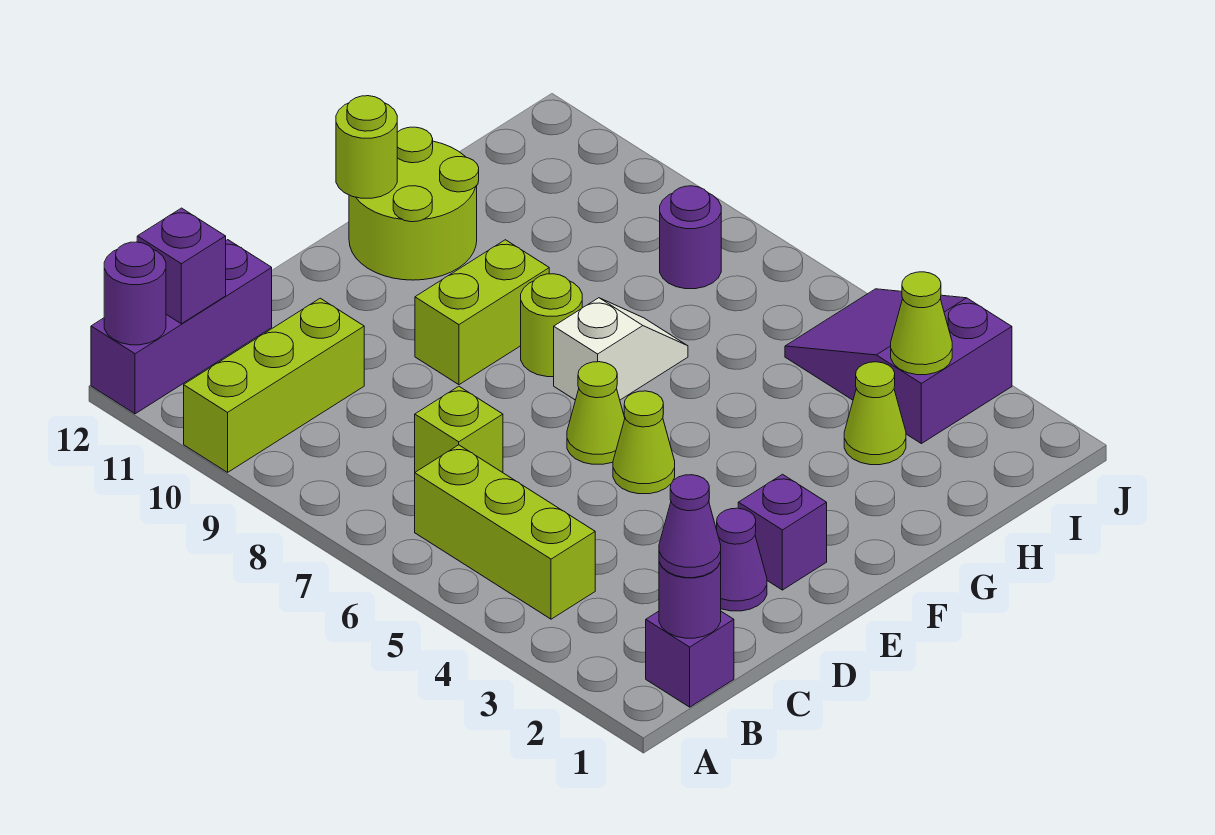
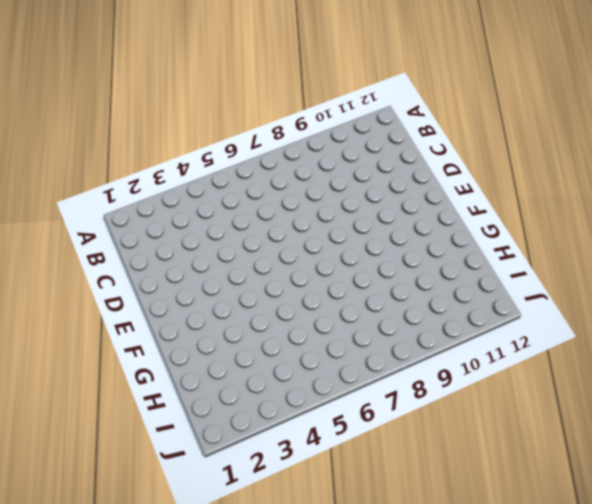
none -> lime brick A10:C10 level 1
none -> purple brick A12:C12 level 1
none -> purple brick B1 level 1

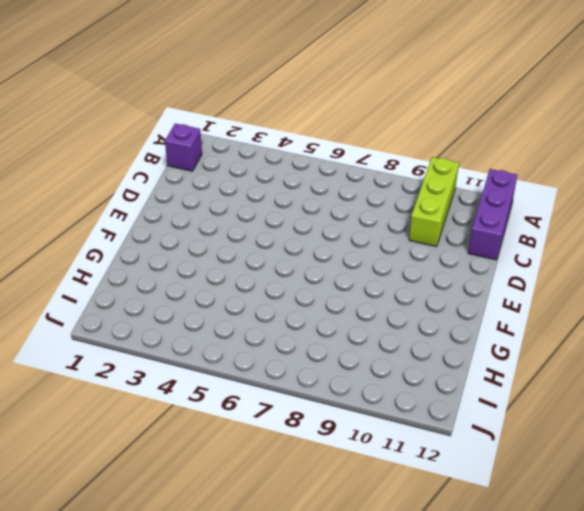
none -> lime brick B4:B6 level 1
none -> lime brick C7 level 1
none -> purple cone D2 level 1

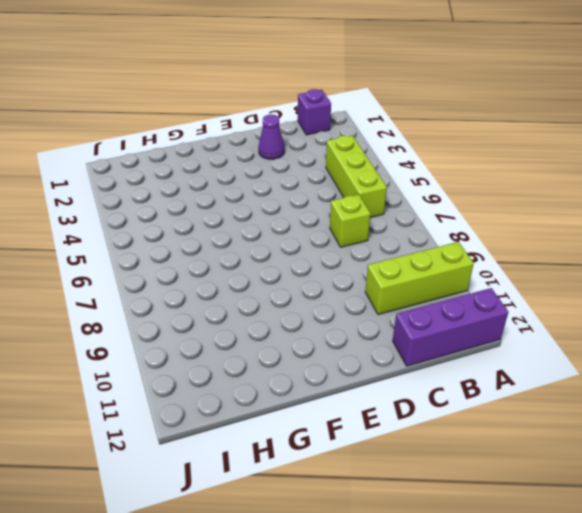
none -> purple brick E2 level 1
none -> lime cone E5 level 1
none -> lime cone E6 level 1

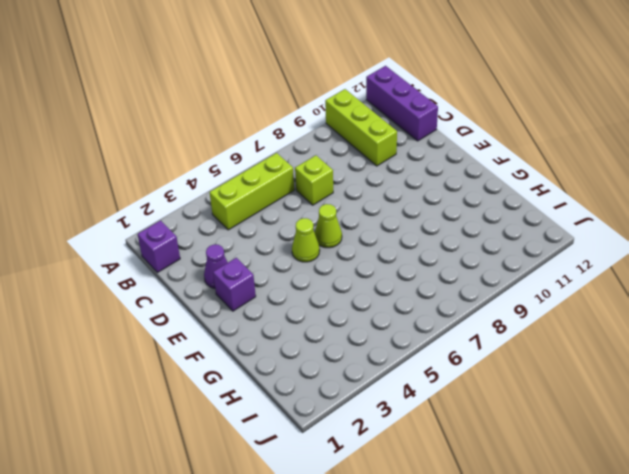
none -> lime brick E9:F9 level 1
none -> white slope F7:G7 level 1 top F
none -> lime round brick F8 level 1

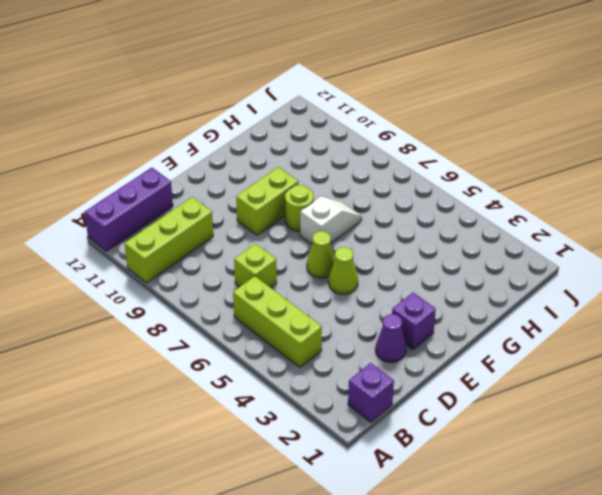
none -> lime round brick F11:G12 level 1
none -> lime cone H3 level 1
none -> purple slope I3:J5 level 1 top 3

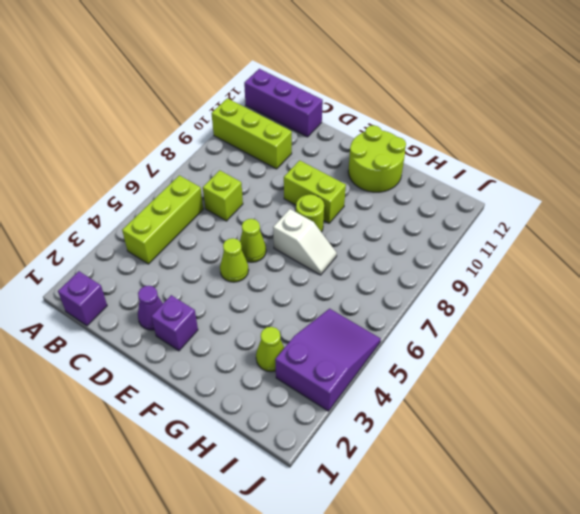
none -> purple round brick I8 level 1
none -> purple round brick A12 level 2
none -> purple round brick B1 level 2

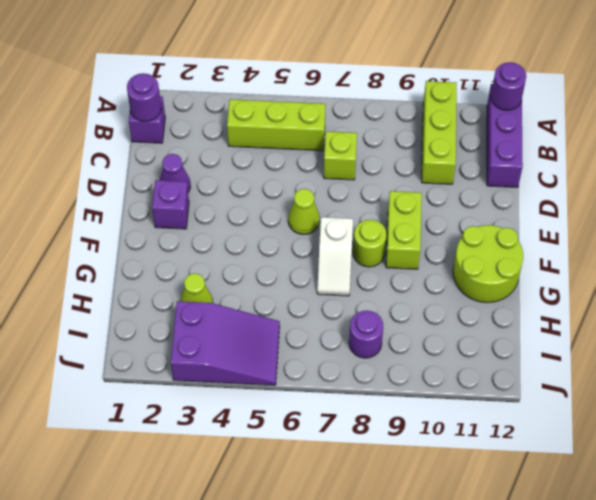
none -> lime cone E5 level 1
none -> purple brick B12 level 2
none -> lime round brick F12 level 2

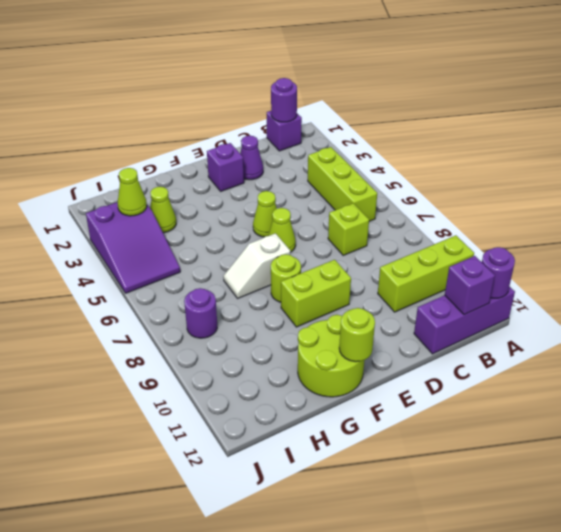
none -> purple cone B1 level 3

